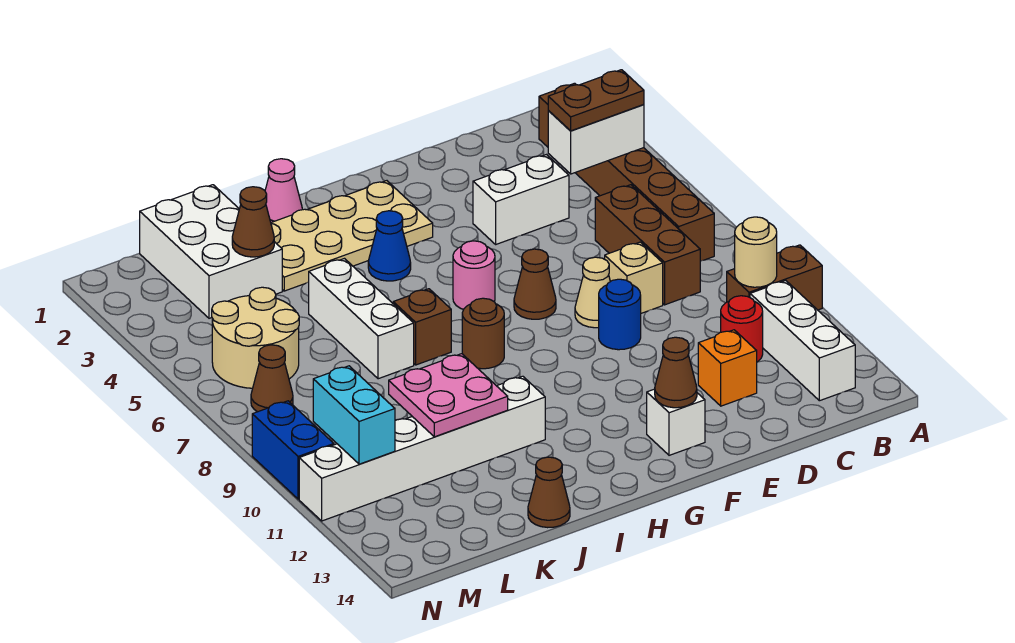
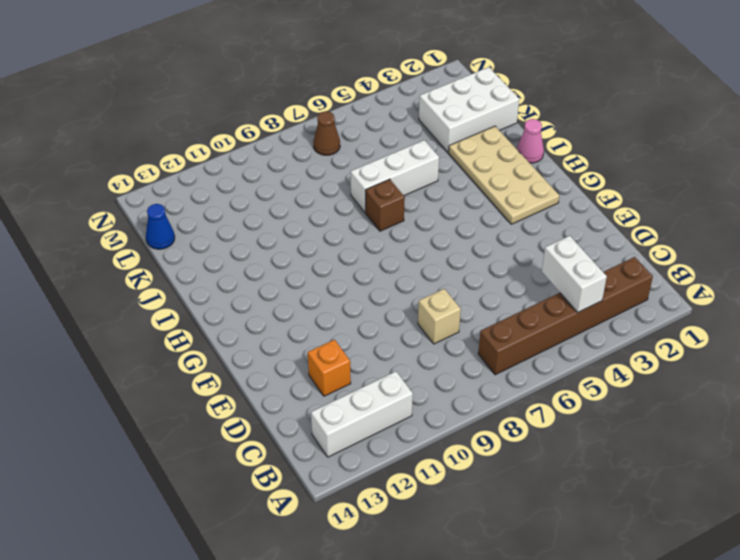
blue cone L14 level 1 -> blue cone H4 level 1
none -> brown brick A10:B10 level 1
none -> brown brick C6:C8 level 1
none -> red round brick C11 level 1
none -> white brick D4:E4 level 1

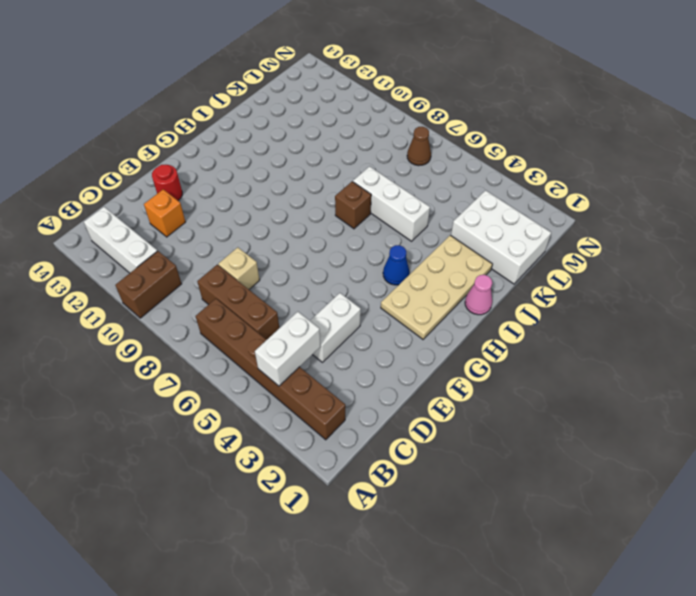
red round brick E13 level 1 -> red round brick C11 level 1
none -> tan cone E8 level 1
none -> blue round brick E9 level 1
none -> brown cone F7 level 1
none -> white brick F13 level 1

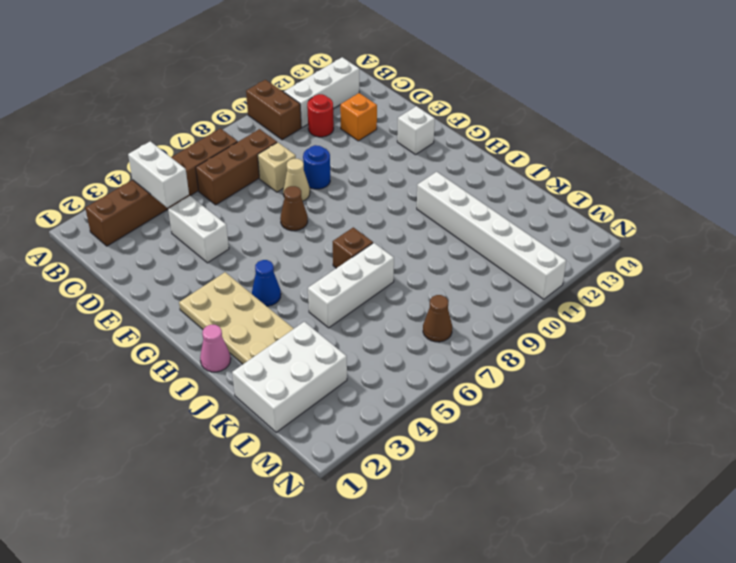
none -> pink round brick G6 level 1
none -> brown round brick H8 level 1
none -> brown cone J14 level 1
none -> tan round brick L5:M6 level 1

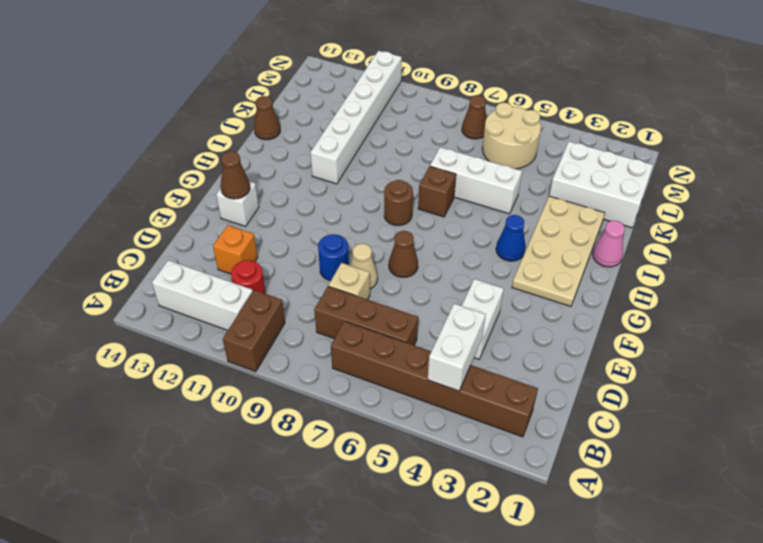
none -> pink round brick G6 level 1
none -> blue brick N9:N10 level 1
none -> tan round brick B10 level 2
none -> pink plate J10:K11 level 2

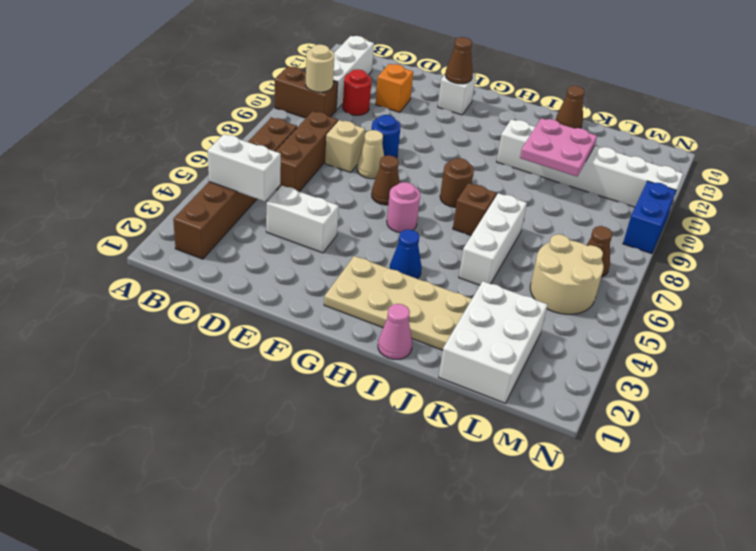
none -> brown cone K3 level 2
none -> cyan brick M10:M11 level 2
none -> brown plate B4:C4 level 3

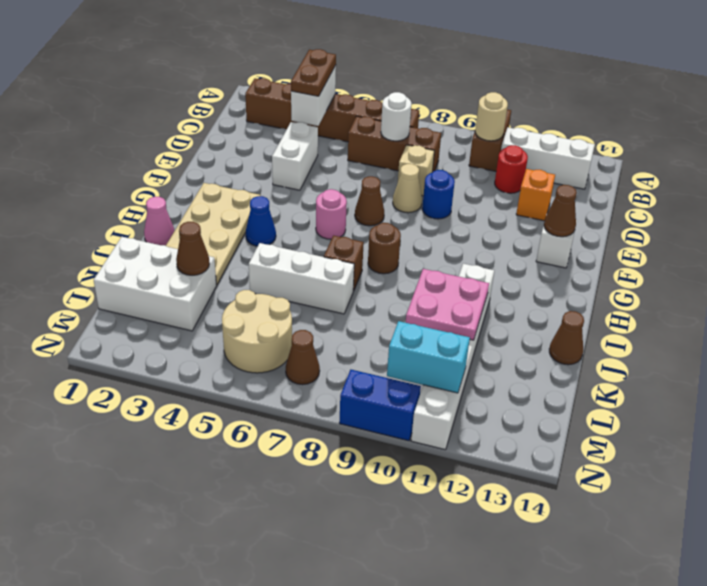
white round brick C7 level 2 -> none

